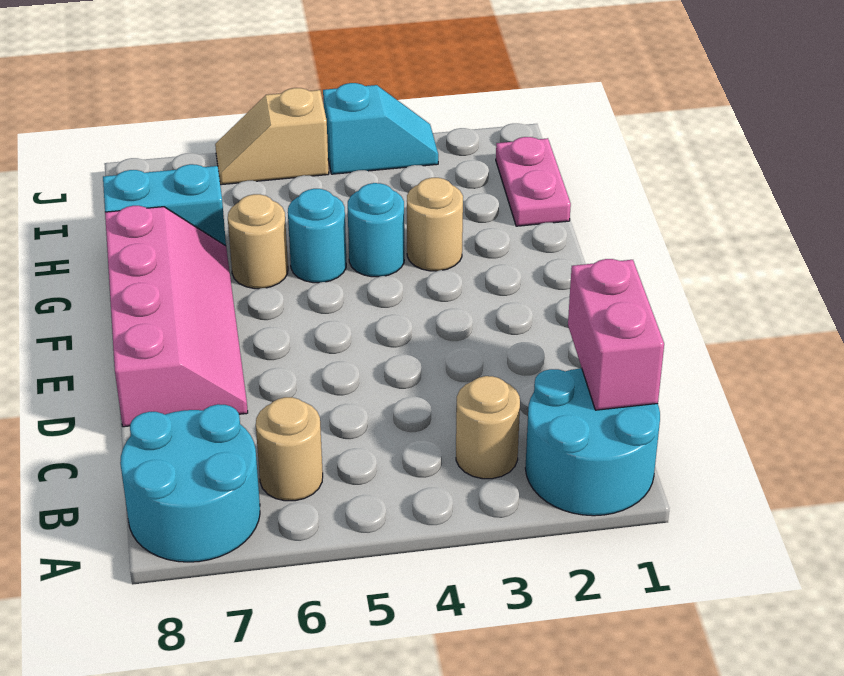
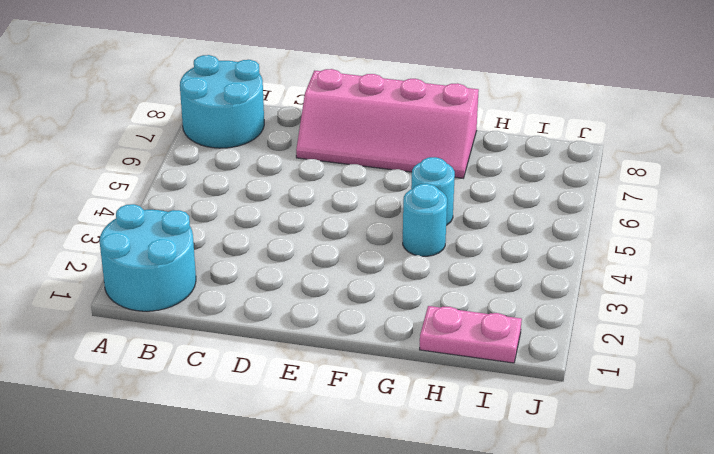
none -> tan round brick B3 level 1
none -> tan round brick B6 level 1
none -> tan round brick G3 level 1

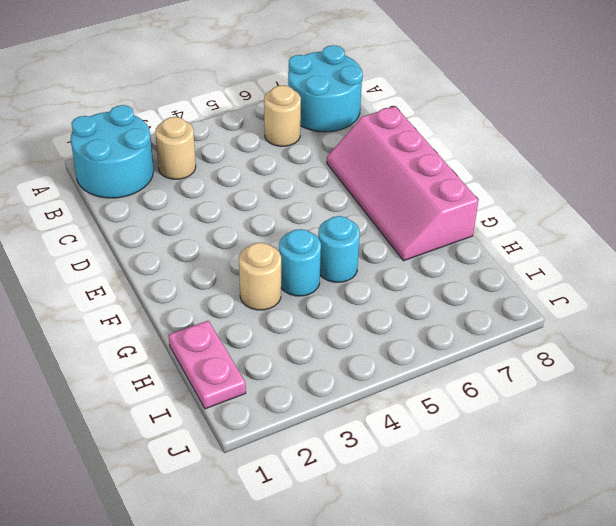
none -> tan round brick G6 level 1
none -> cyan brick H7:H8 level 1
none -> cyan slope J3:J4 level 1 top 4

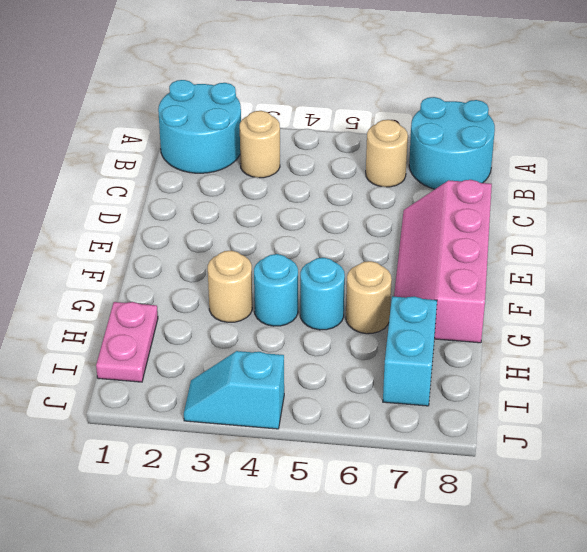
cyan brick H7:I7 level 1 -> cyan brick H7:H8 level 1
none -> tan slope J5:J6 level 1 top 5
none -> pink brick B1:C1 level 2

